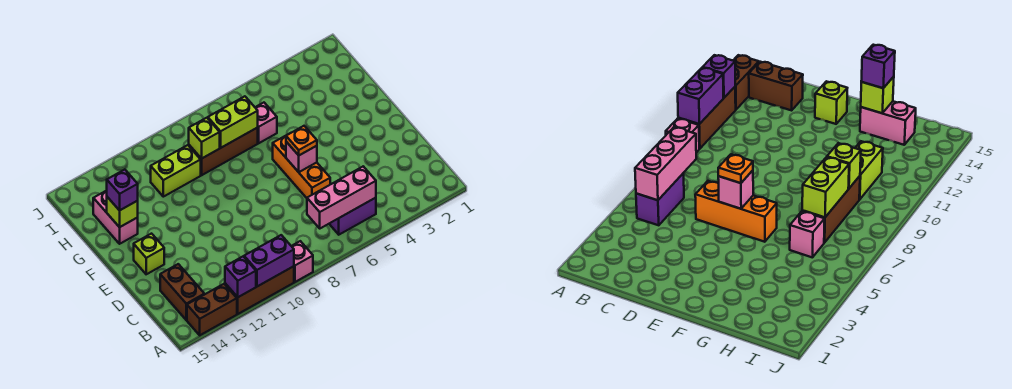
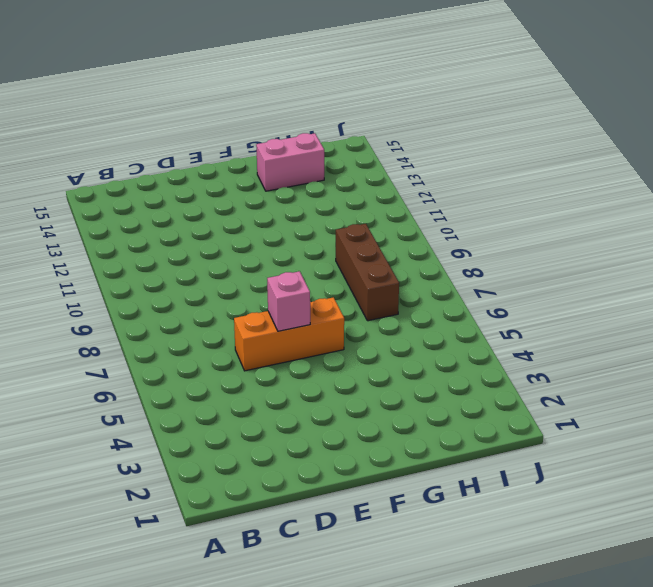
none -> pink brick A9 level 1
none -> brown brick A10:A12 level 1
none -> brown brick A13:A14 level 1

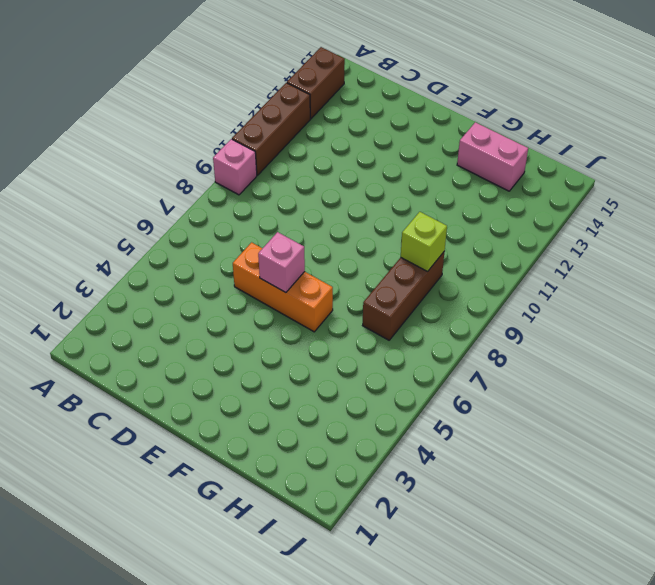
none -> purple brick B5:B6 level 1
none -> brown brick B14:C14 level 1
none -> lime brick E14 level 1

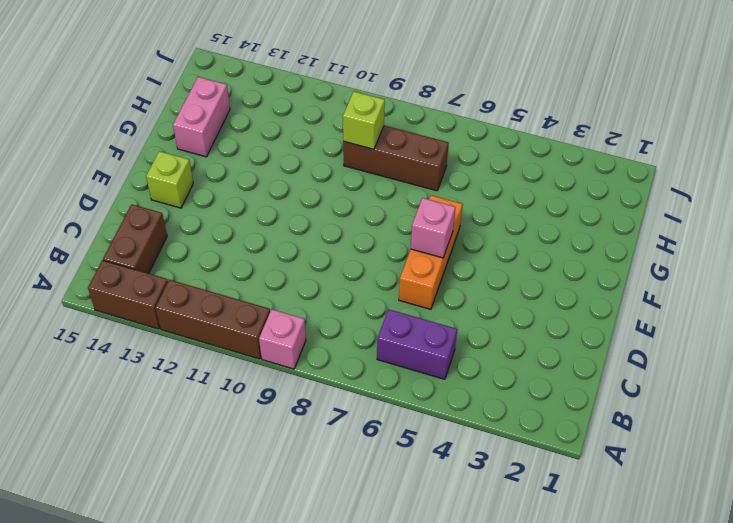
none -> pink brick H6 level 1
none -> lime brick H10:H11 level 1
none -> purple brick A10:A11 level 2

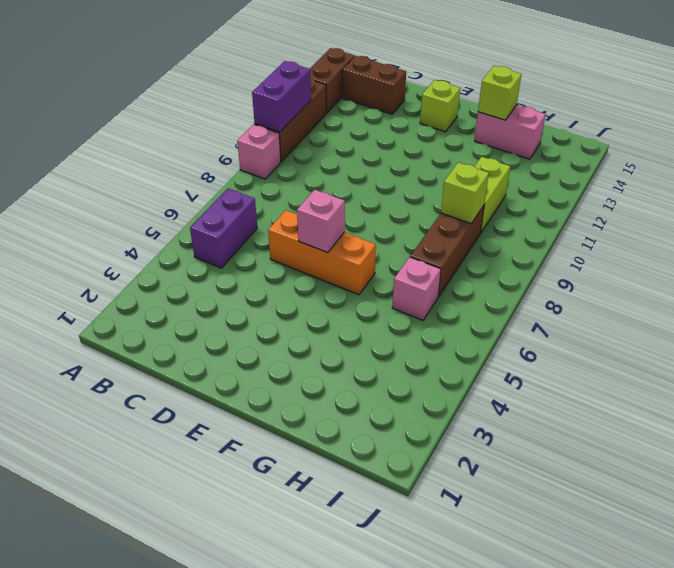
none -> purple brick A12 level 2
none -> pink brick B5:B7 level 2
none -> lime brick H7:H8 level 2

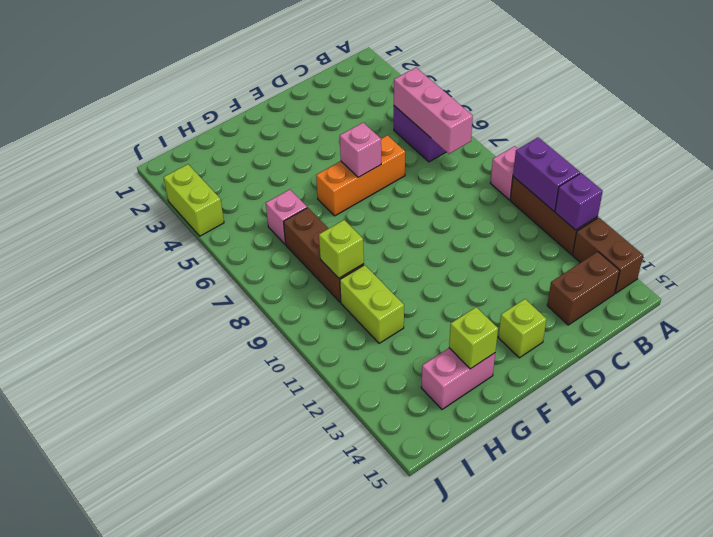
lime brick J3:J4 level 1 -> lime brick H7:H8 level 2
none -> orange plate E6 level 3
none -> purple brick G14 level 3

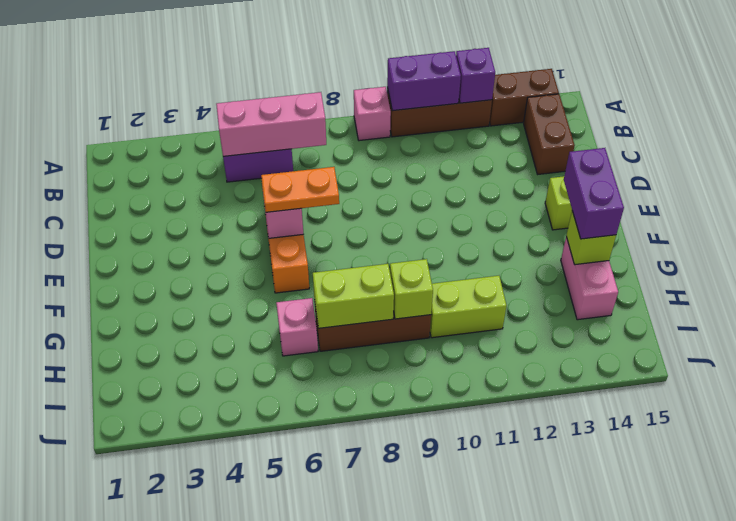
orange plate E6:E7 level 3 -> orange plate E6 level 3
purple brick F14:G14 level 3 -> purple brick G14 level 3

